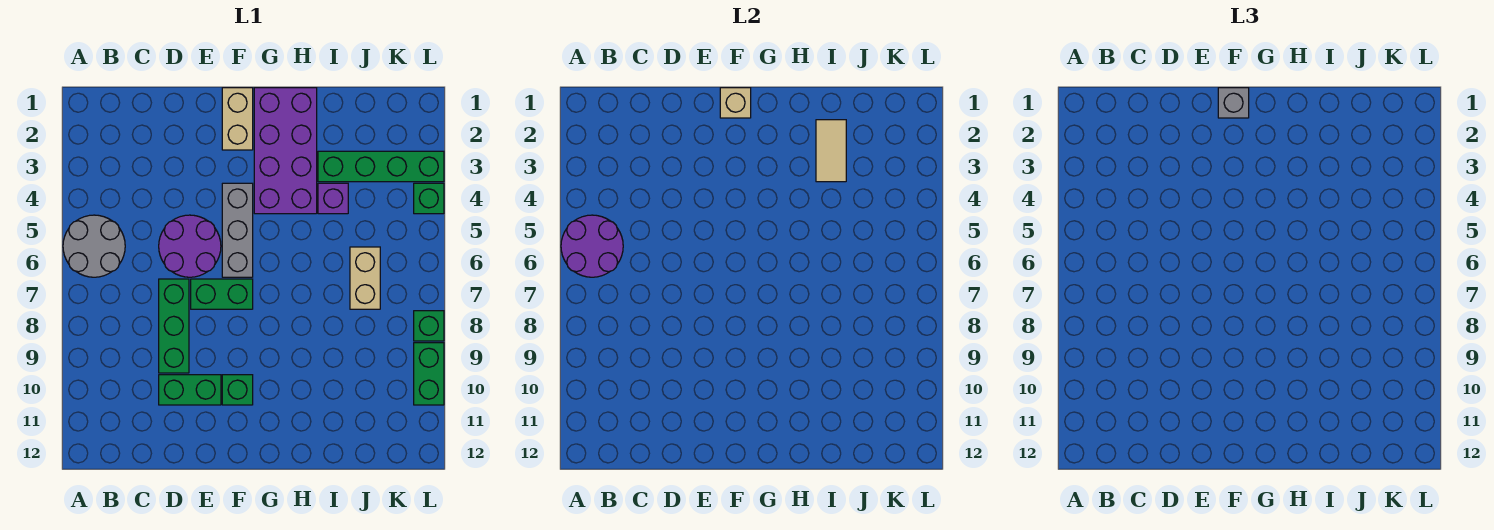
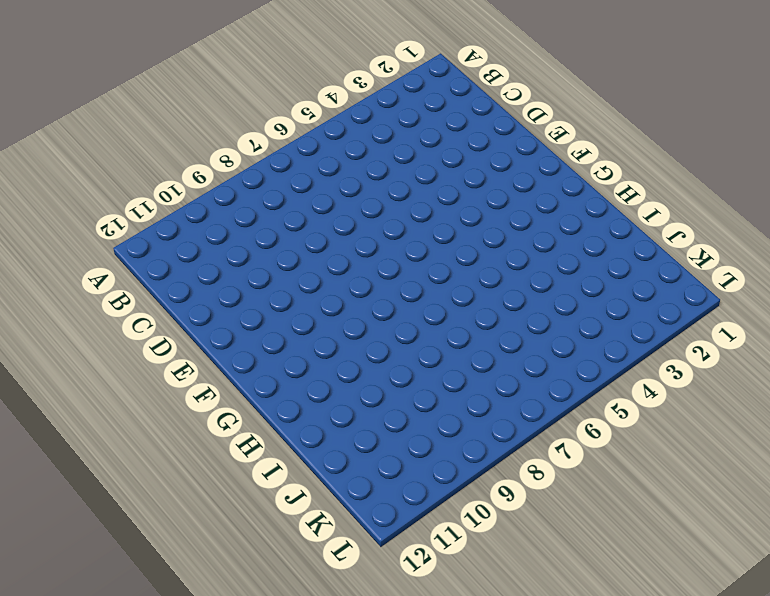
none -> grey round brick A5:B6 level 1
none -> purple round brick D5:E6 level 1
none -> green brick D7:D9 level 1

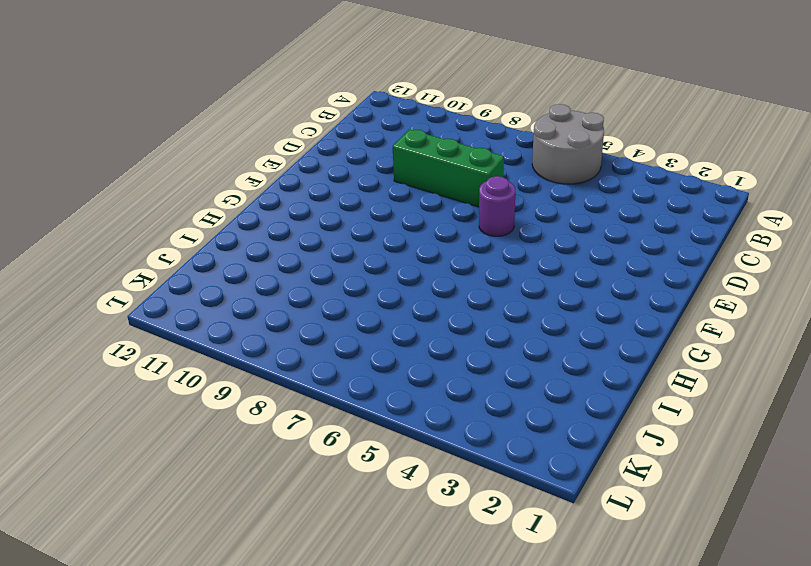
purple round brick E6 level 1 -> purple round brick D5:E6 level 1
none -> green brick D10:E10 level 1
none -> green brick E7:F7 level 1
none -> tan brick F1:F2 level 1

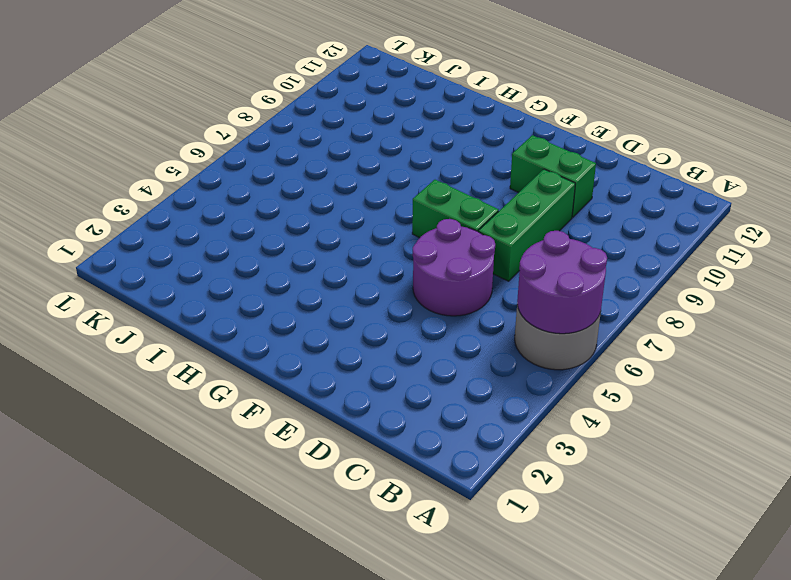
none -> tan brick F1:F2 level 1
none -> grey brick F4:F6 level 1
none -> green brick F10 level 1

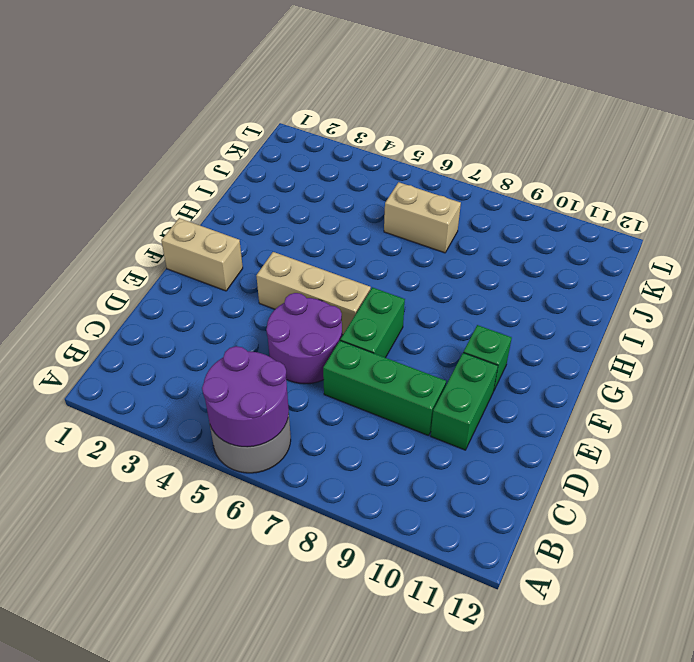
tan brick F4:F6 level 1 -> grey brick F4:F6 level 1
none -> purple brick G1:H4 level 1
none -> green brick I3:L3 level 1
none -> purple brick I4 level 1

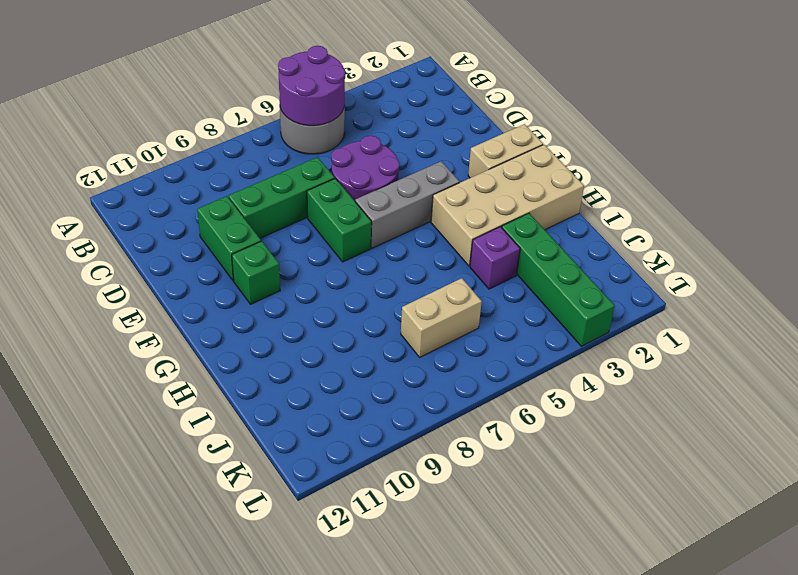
tan brick G1:H4 level 1 -> purple brick G1:H4 level 1
none -> green brick L4 level 1
none -> green brick L8 level 1
none -> green brick L9:L10 level 1

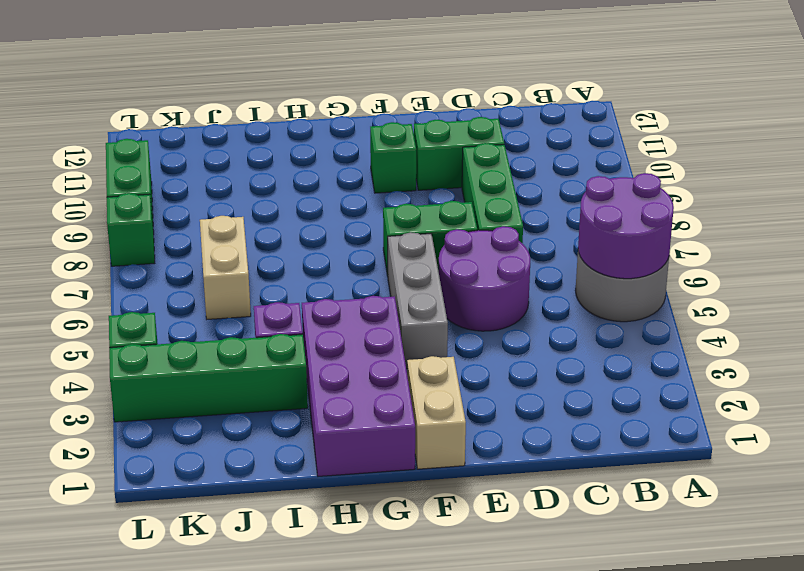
none -> tan brick F1 level 2
none -> tan tile I2:I3 level 2
none -> grey brick F1 level 3

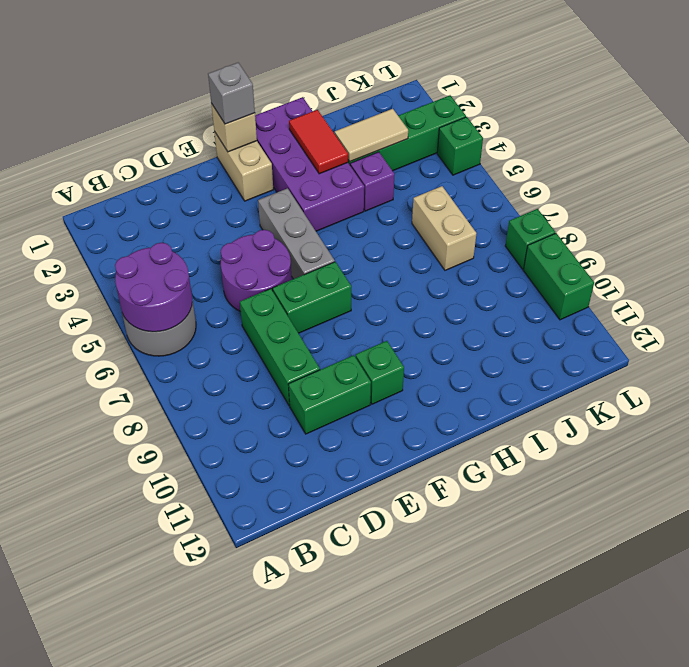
red tile H2:H3 level 2 -> none
tan tile I3:J3 level 2 -> tan tile I2:I3 level 2

